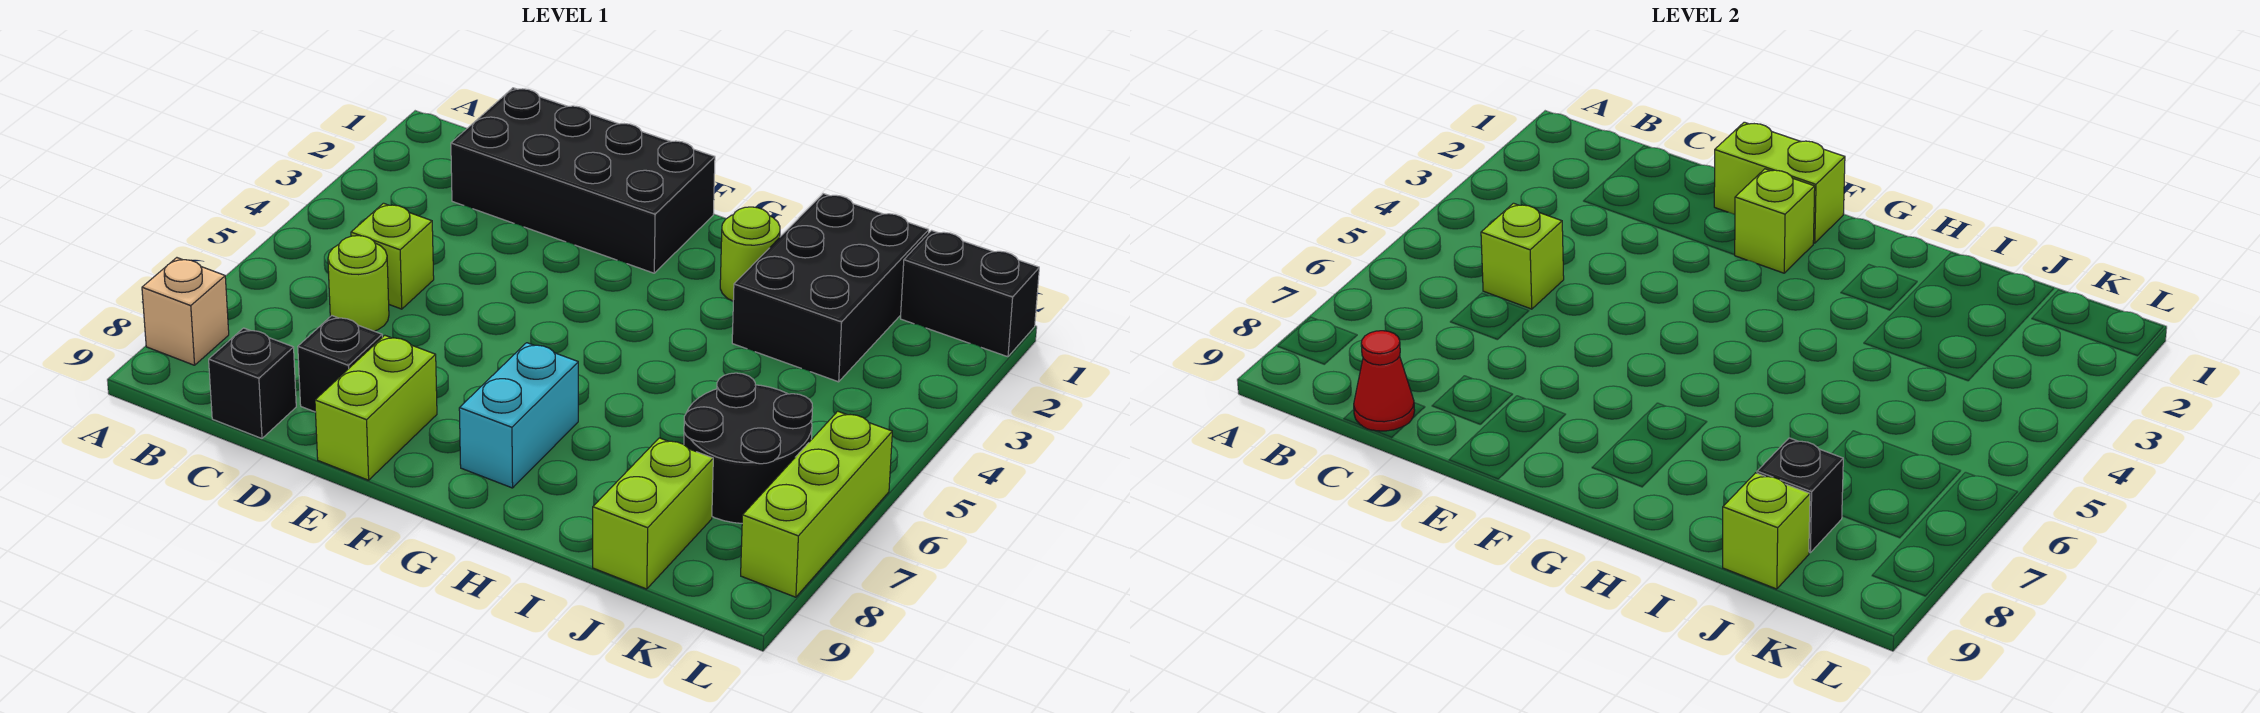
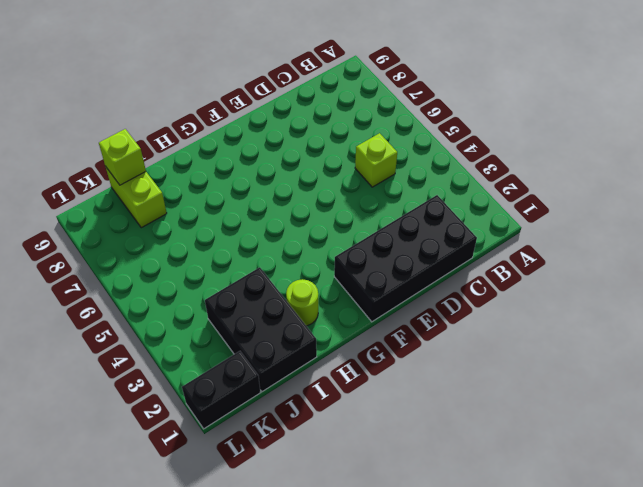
none -> tan brick A8 level 1
none -> lime round brick C6 level 1
none -> black brick C9 level 1

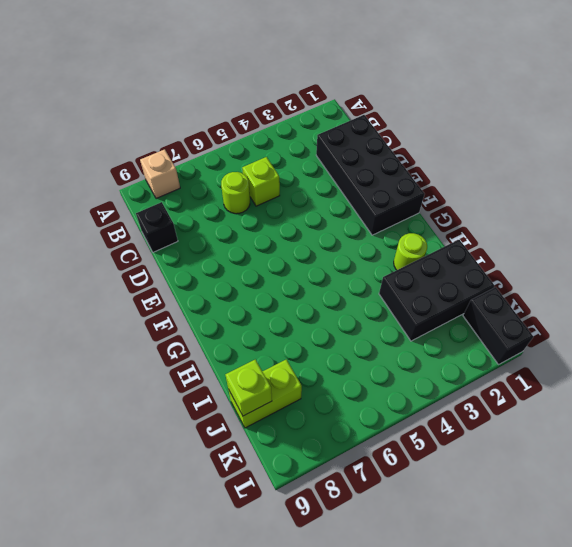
none -> black brick D8 level 1
none -> lime brick E8:E9 level 1
none -> cyan brick G7:G8 level 1

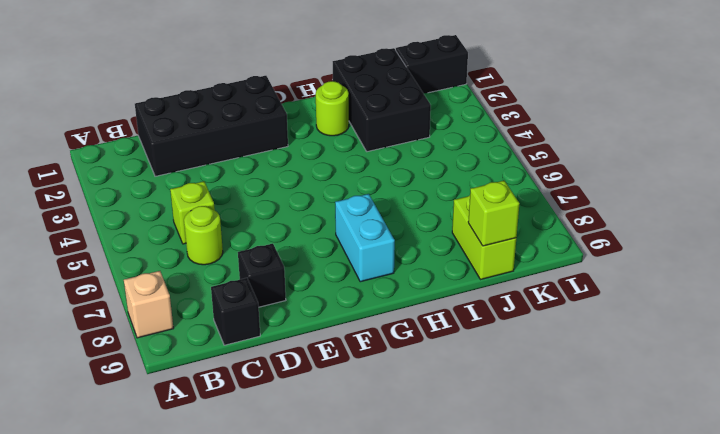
none -> lime brick E8:E9 level 1
none -> black round brick J6:K7 level 1
none -> lime brick L6:L8 level 1

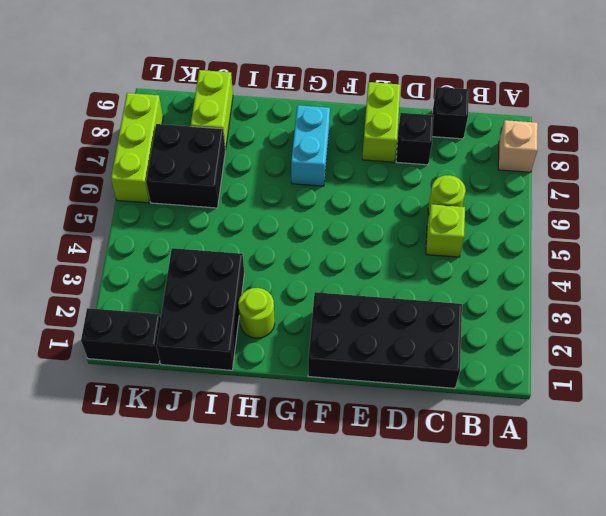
black brick J6:K7 level 1 -> black round brick J6:K7 level 1
none -> lime brick C5 level 2
none -> red cone C9 level 2
none -> lime brick E1:F1 level 2

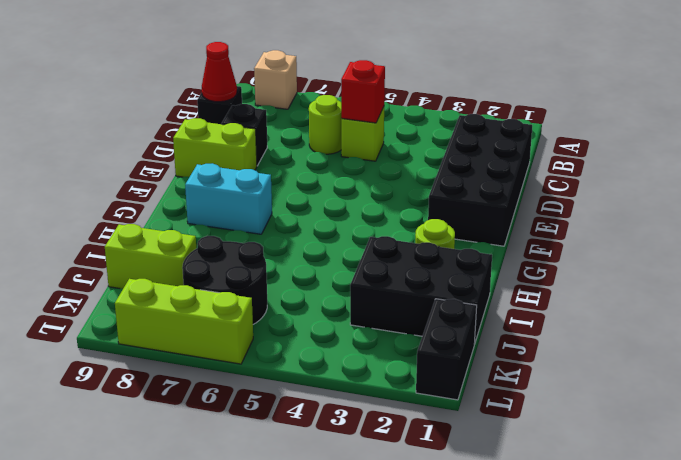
red brick C5 level 2 -> lime brick C5 level 2
none -> lime brick E1:F1 level 2
none -> lime brick F2 level 2
none -> black brick J8 level 2

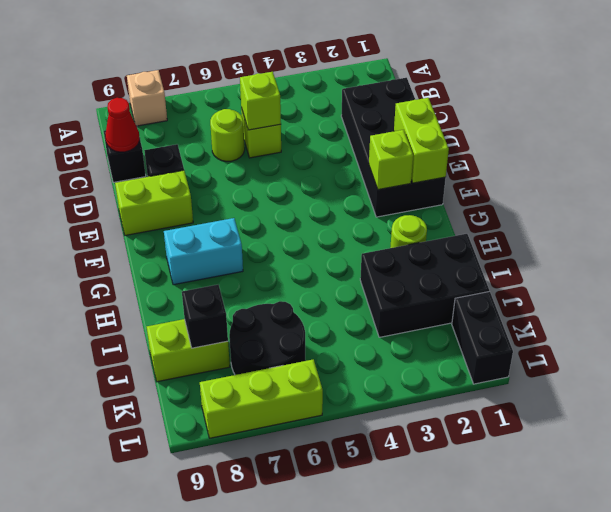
none -> lime brick J9 level 2

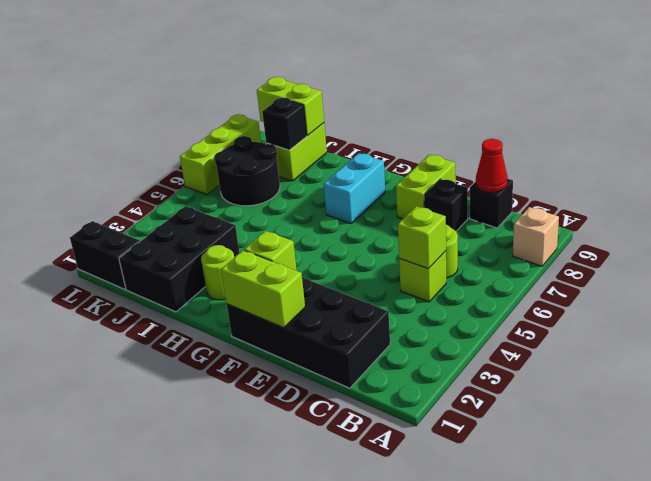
lime brick J9:K9 level 2 -> lime brick J9 level 2

